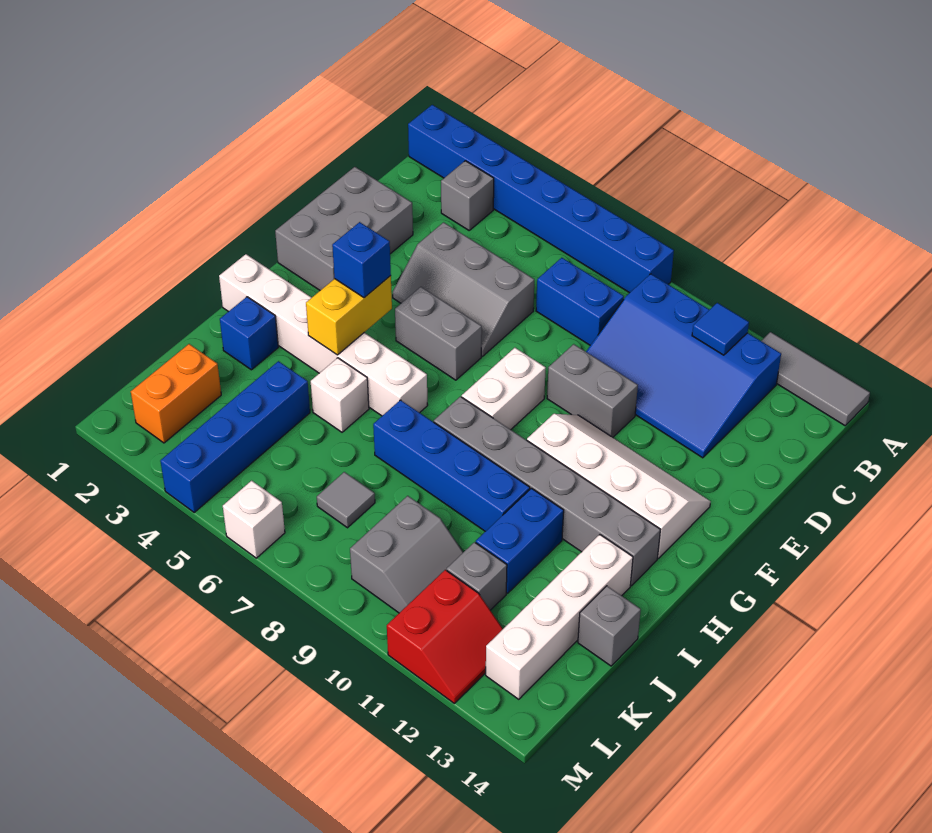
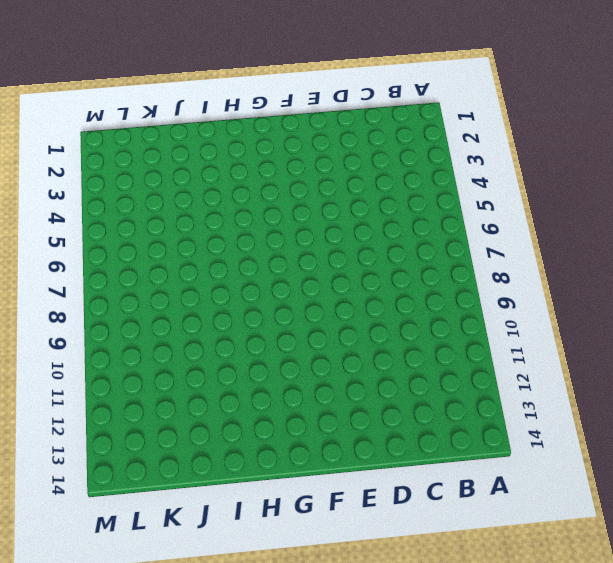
none -> blue brick A1:A8 level 1
none -> grey tile A12:A14 level 1
none -> grey brick B3 level 1

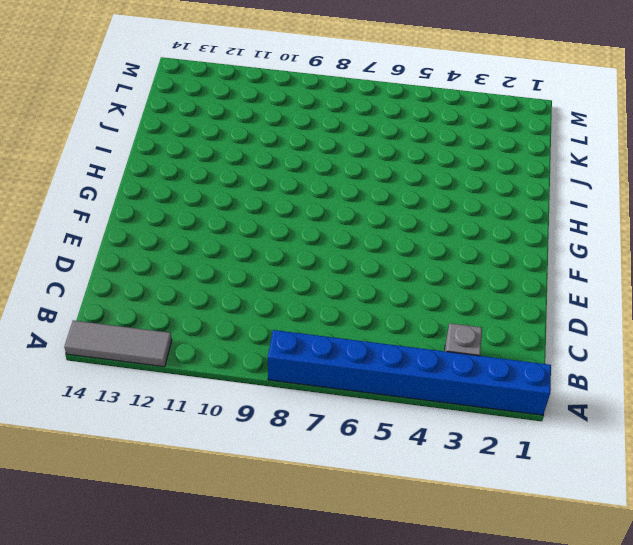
none -> blue slope B9:D12 level 1 top B
none -> blue brick C7:C8 level 1
none -> grey brick D1:F2 level 1

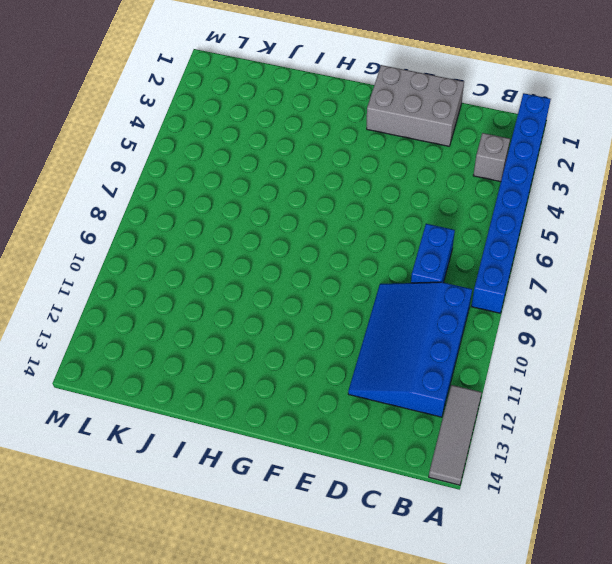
none -> grey slope D4:E6 level 1 top D
none -> grey brick E9:E10 level 1
none -> grey brick F5:F6 level 1

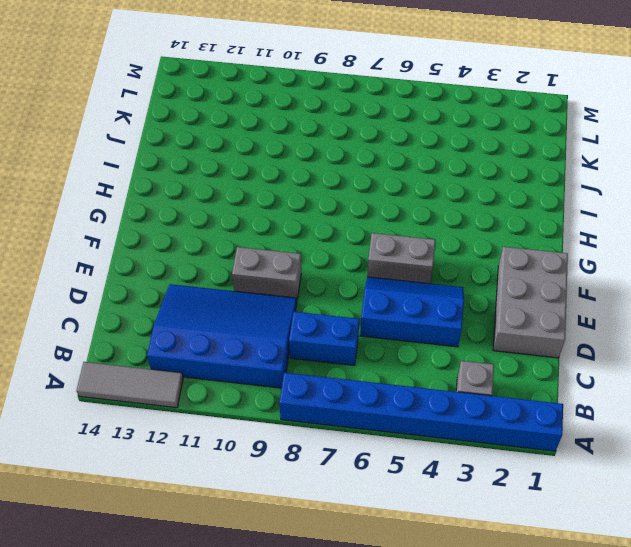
blue slope D4:E6 level 1 top D -> grey slope D4:E6 level 1 top D
none -> white brick F8:G8 level 1
none -> white slope F10:G13 level 1 top G
none -> white brick H1:H6 level 1

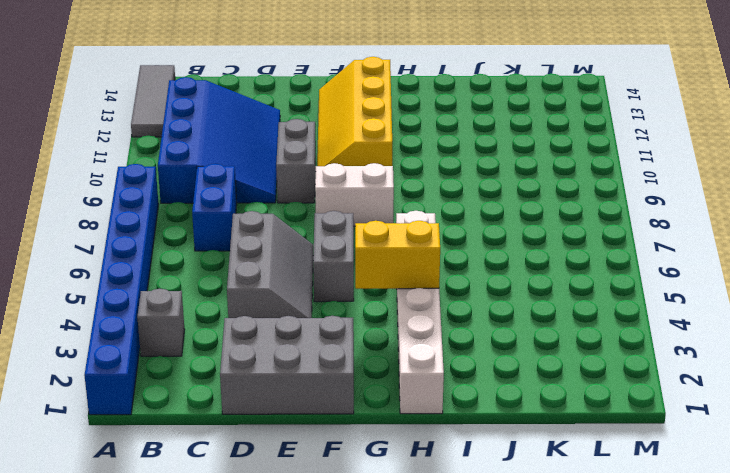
yellow slope F10:G13 level 1 top G -> white slope F10:G13 level 1 top G
none -> grey brick H8:H13 level 1
none -> blue brick I2 level 1
none -> white brick I5 level 1

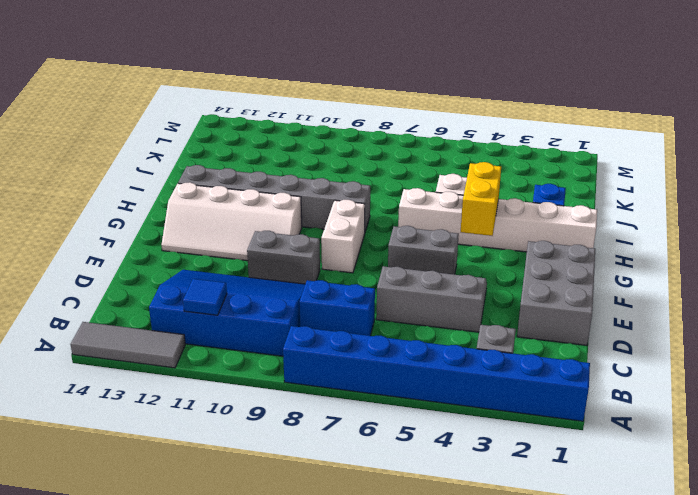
none -> blue brick I7:I10 level 1
none -> blue brick I11:J11 level 1
none -> white brick I13:L13 level 1

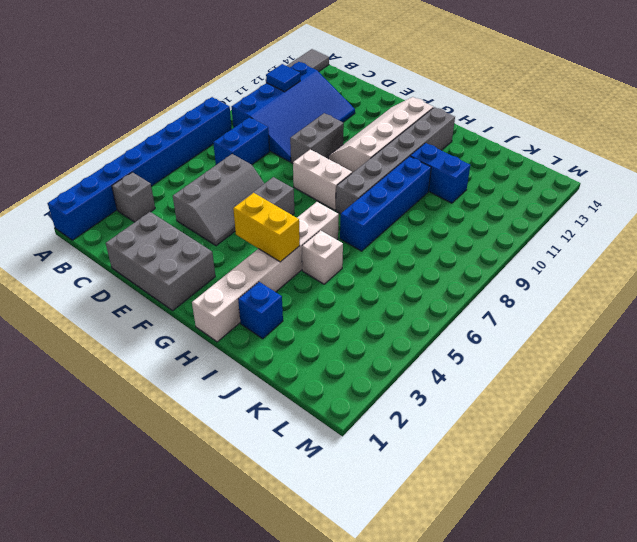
none -> white brick I13:L13 level 1
none -> blue brick J4:M4 level 1
none -> grey brick J14 level 1

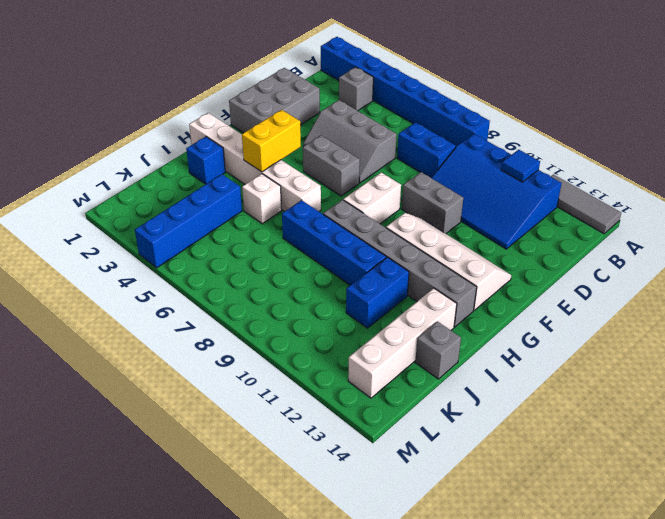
none -> orange brick K2:L2 level 1
none -> grey tile K7 level 1
none -> grey slope K9:L10 level 1 top 9

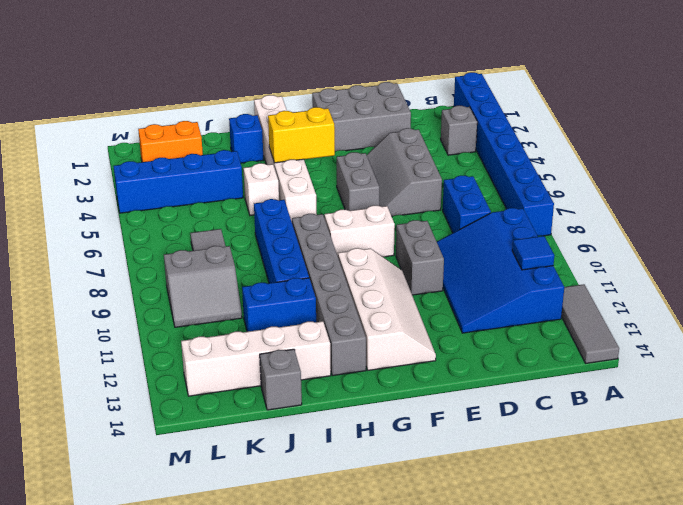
none -> grey brick K11 level 1
none -> red slope L11:M12 level 1 top 11
none -> white brick M6 level 1

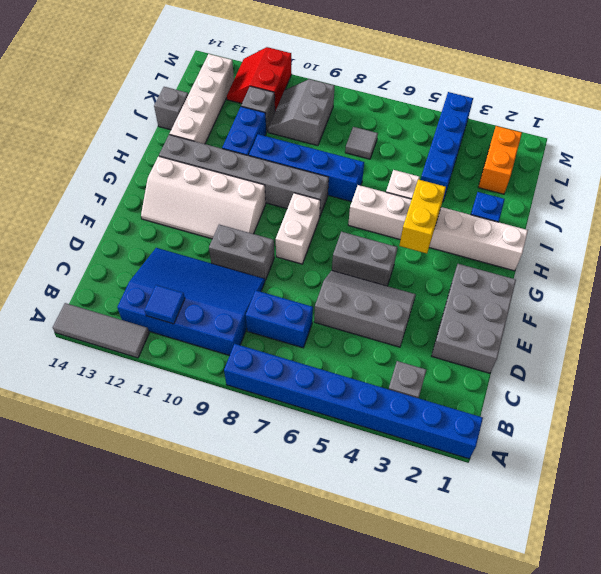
none -> white brick M6 level 1
none -> blue brick G4 level 3

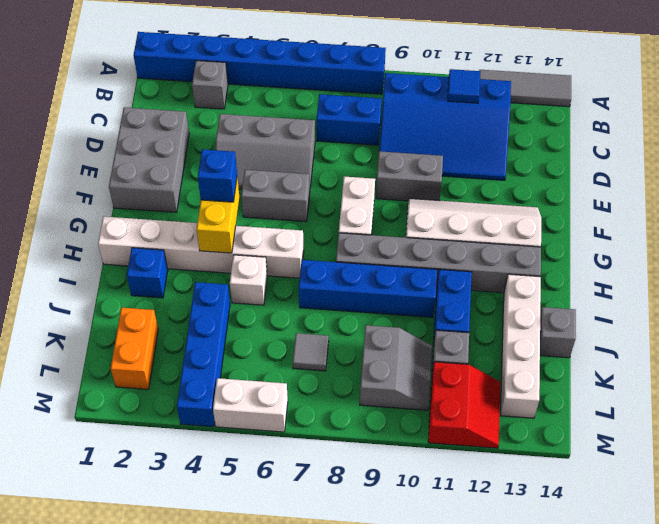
white brick M5:M6 level 1 -> white brick M6 level 1

